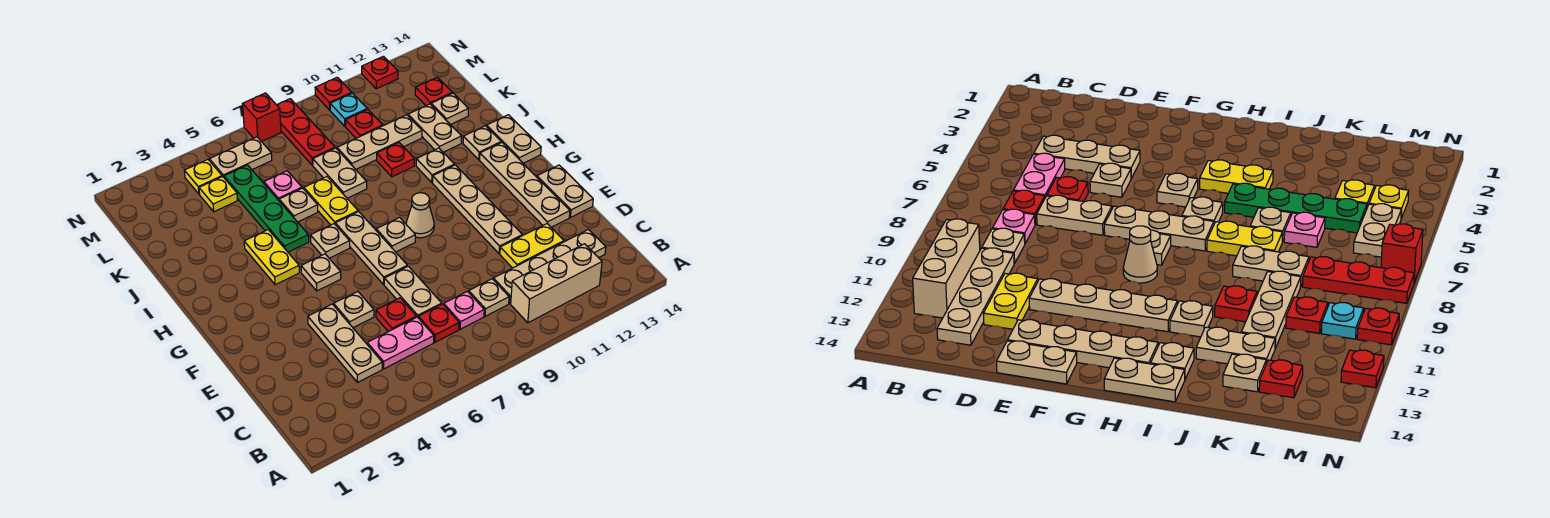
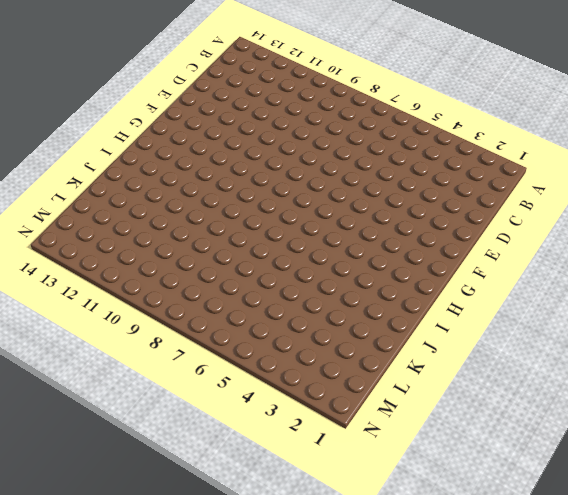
none -> tan brick B10:B12 level 1
none -> tan plate C4:E4 level 1
none -> pink plate C5:C6 level 1
none -> red plate C7 level 1

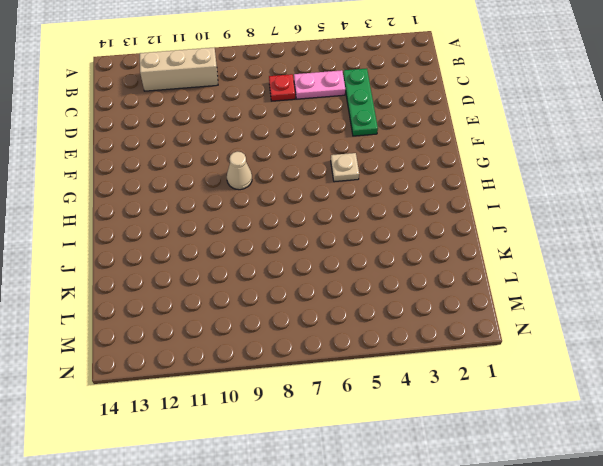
green plate C4:E4 level 1 -> tan plate C4:E4 level 1
none -> pink plate C8 level 1
none -> tan plate C9 level 1
none -> tan plate C10:C13 level 1
none -> red plate D6 level 1

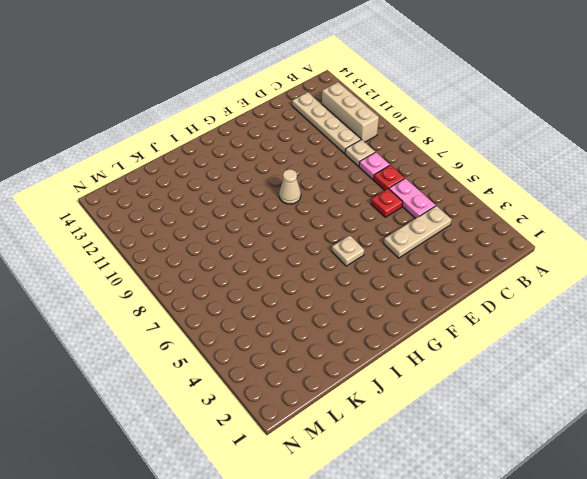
none -> tan plate D7:E7 level 1
none -> yellow plate D11:D12 level 1
none -> tan plate E5 level 1
none -> tan plate E11:H11 level 1

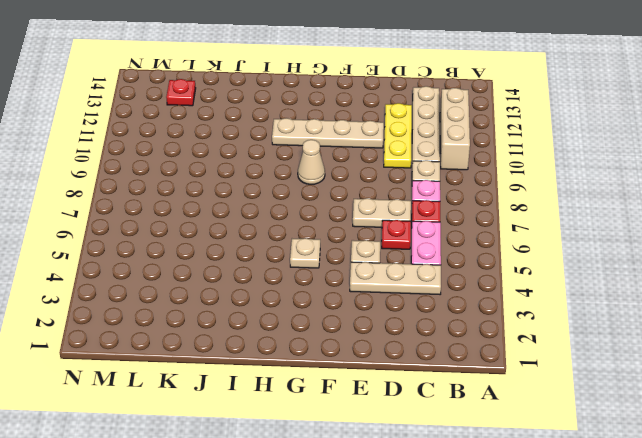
yellow plate D10:D12 level 1 -> yellow plate D11:D12 level 1
none -> tan plate E13:H13 level 1
none -> tan plate E14:F14 level 1
none -> tan plate F7:H7 level 1
none -> tan plate G8 level 1

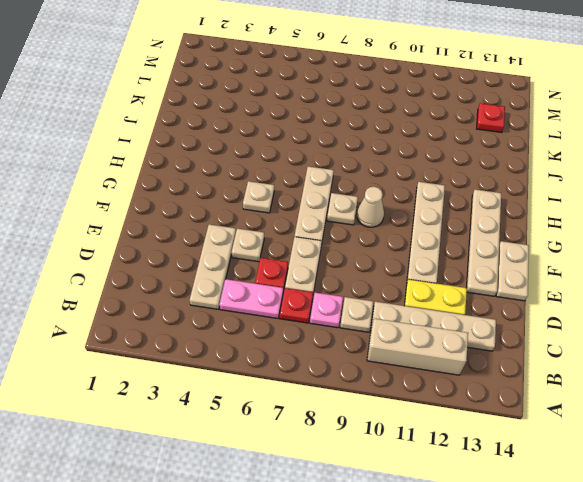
none -> yellow plate H4:I4 level 1
none -> tan plate H6 level 1
none -> tan plate H14:I14 level 1
none -> green plate I5:L5 level 1

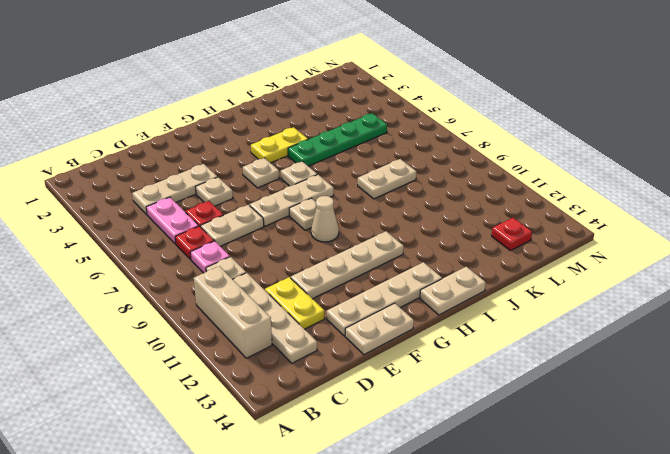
none -> yellow plate I7:J7 level 1
none -> tan plate I11 level 1
none -> tan plate I13 level 1
none -> tan plate J6 level 1

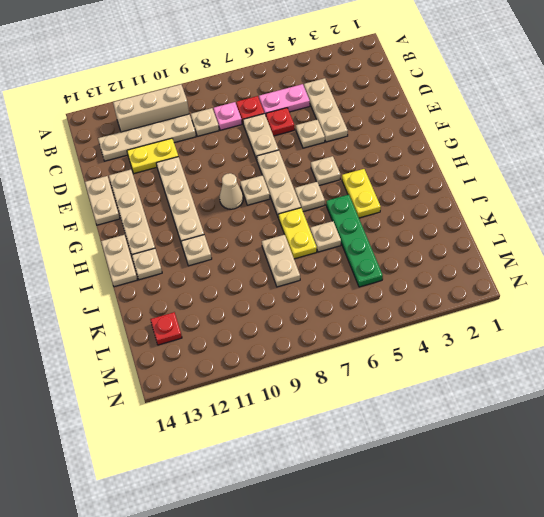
none -> red plate J10 level 1
none -> tan plate J12:K12 level 1
none -> pink plate K6 level 1
none -> tan plate K9:K11 level 1

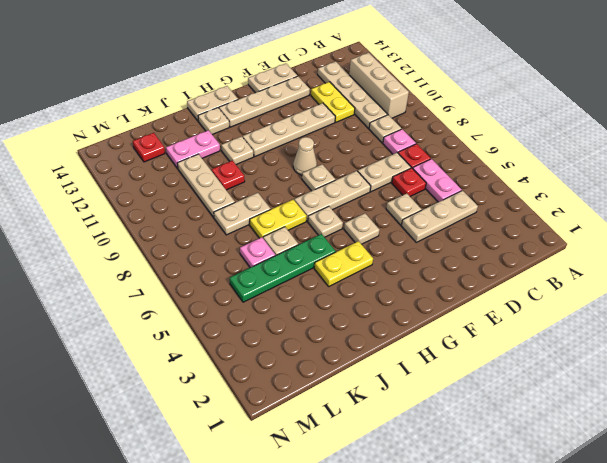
pink plate J12:K12 level 1 -> tan plate J12:K12 level 1
none -> tan plate K13 level 1
none -> yellow plate L4 level 1
none -> red plate L8:N8 level 1
none -> red plate L10 level 1

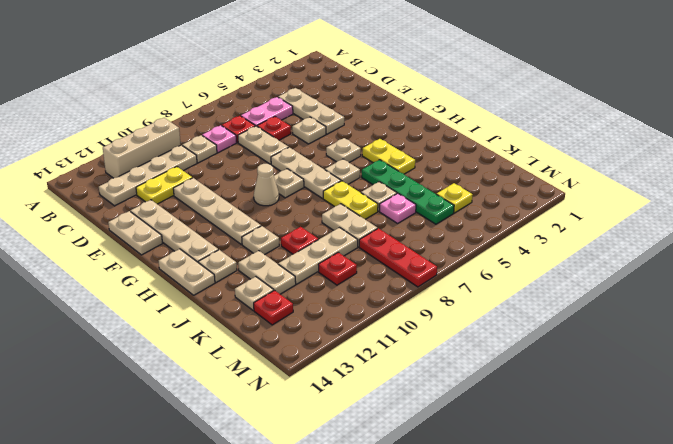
none -> yellow plate M4 level 1
none -> tan plate M5:M6 level 1
none -> cyan plate M10 level 1
none -> red brick N7 level 1

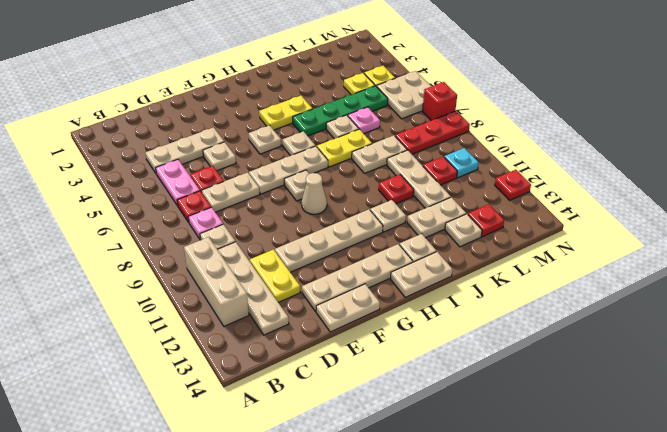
tan plate M5:N6 level 1 -> tan plate M5:M6 level 1
none -> red plate N10 level 1

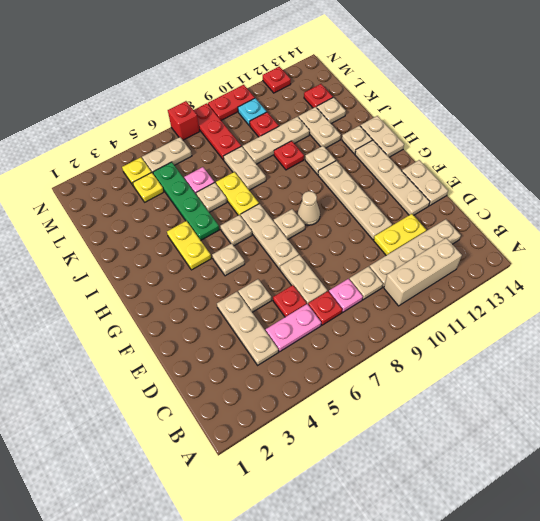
red plate N9:N10 level 1 -> red plate N10 level 1

